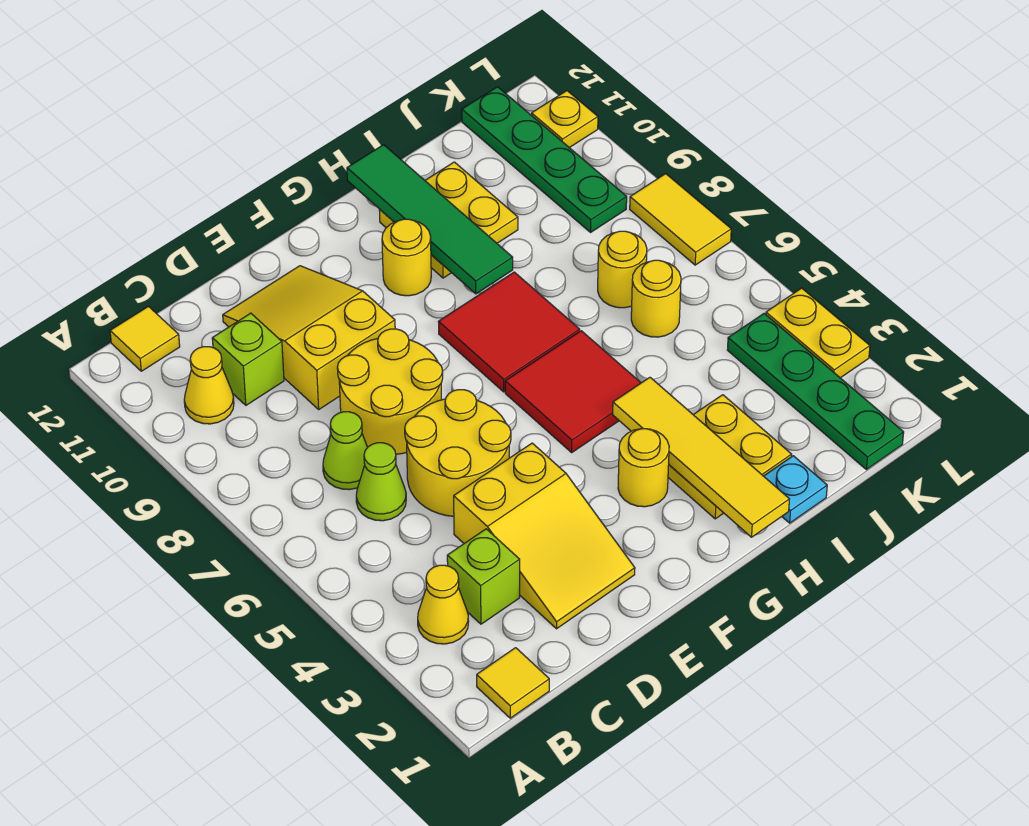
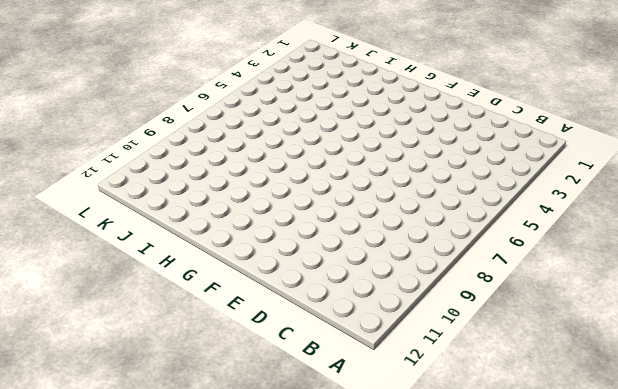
none -> yellow tile B1 level 1
none -> yellow cone B3 level 1
none -> yellow cone B10 level 1

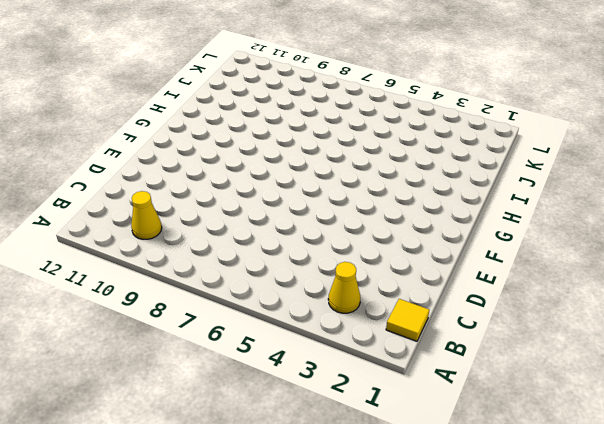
none -> yellow tile B12 level 1
none -> lime brick C3 level 1
none -> lime cone C6 level 1

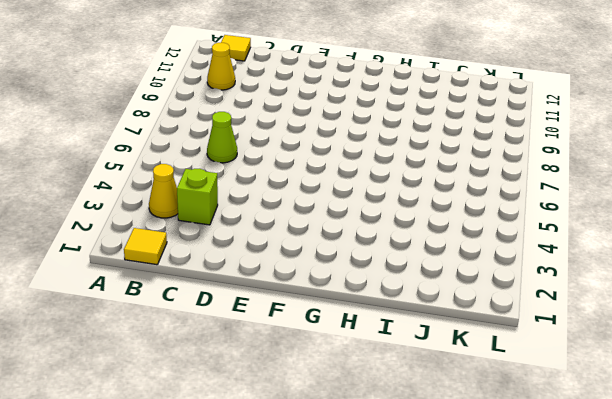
none -> lime cone C7 level 1
none -> lime brick C10 level 1
none -> yellow slope D2:E4 level 1 top 4

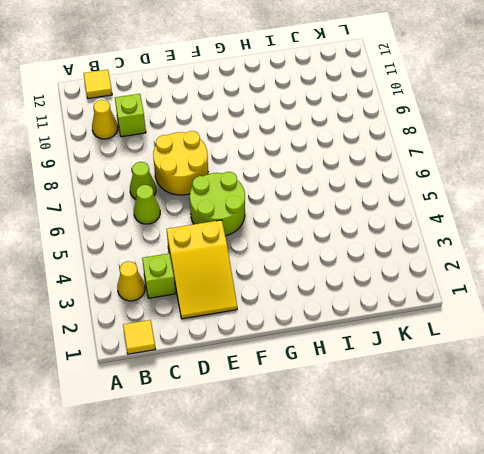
lime round brick E5:F6 level 1 -> yellow round brick D5:E6 level 1
none -> yellow slope D9:E11 level 1 top 9
none -> yellow round brick G3 level 1
none -> red tile G5:H6 level 1

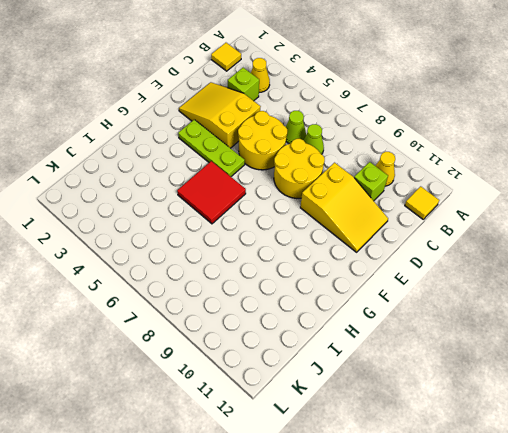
lime plate F3:F5 level 1 -> none
none -> yellow round brick G3 level 1
none -> red tile G7:H8 level 1
none -> yellow round brick G10 level 1

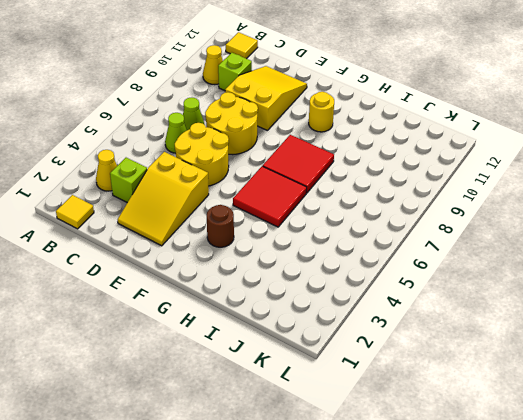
brown round brick G3 level 1 -> yellow round brick G3 level 1
none -> yellow plate H2:I3 level 1
none -> yellow plate H10:I11 level 1
none -> cyan plate I1 level 1

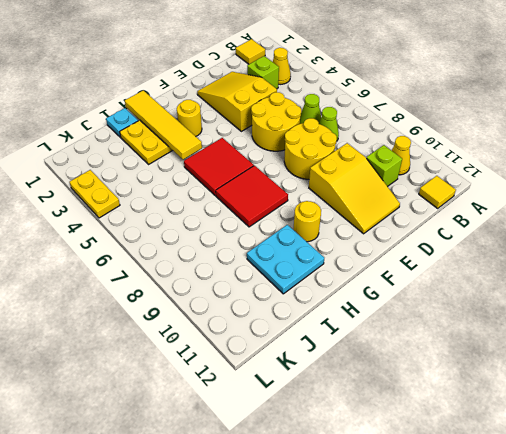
cyan plate H10:I11 level 1 -> yellow plate H10:I11 level 1
none -> yellow round brick J6 level 1
none -> yellow round brick J7 level 1
none -> green plate K1:K4 level 1

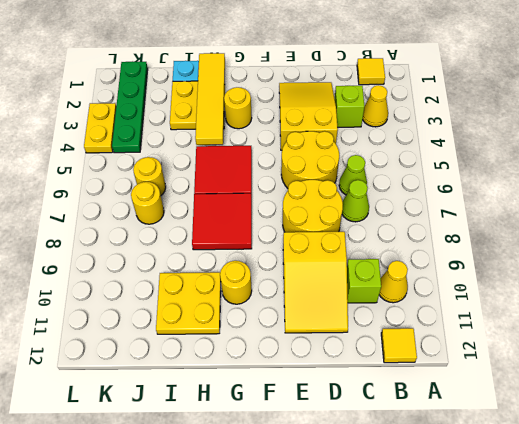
none -> green plate K9:K12 level 1
none -> yellow tile L7:L8 level 1
none -> yellow plate L11 level 1

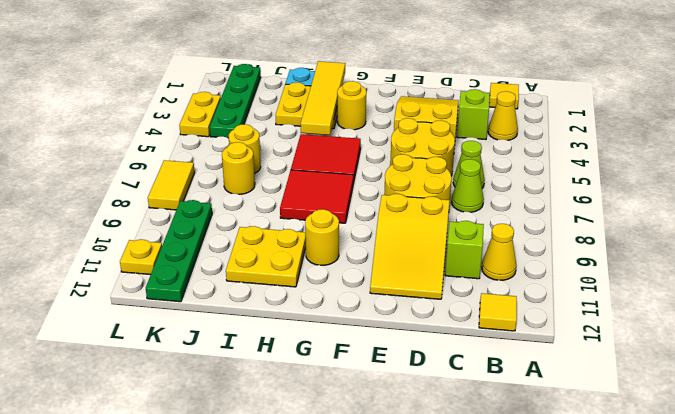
none -> green tile H9:H12 level 2

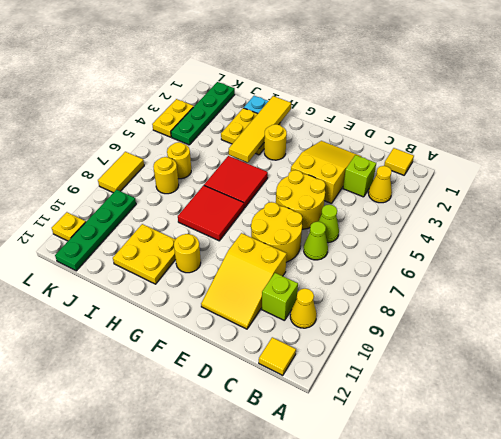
none -> green tile H9:H12 level 2

